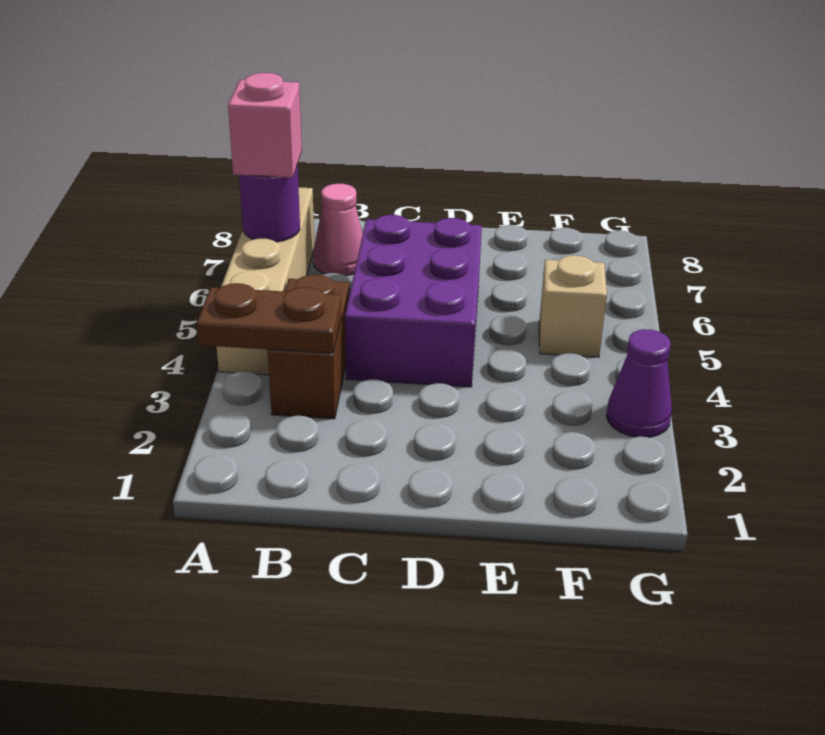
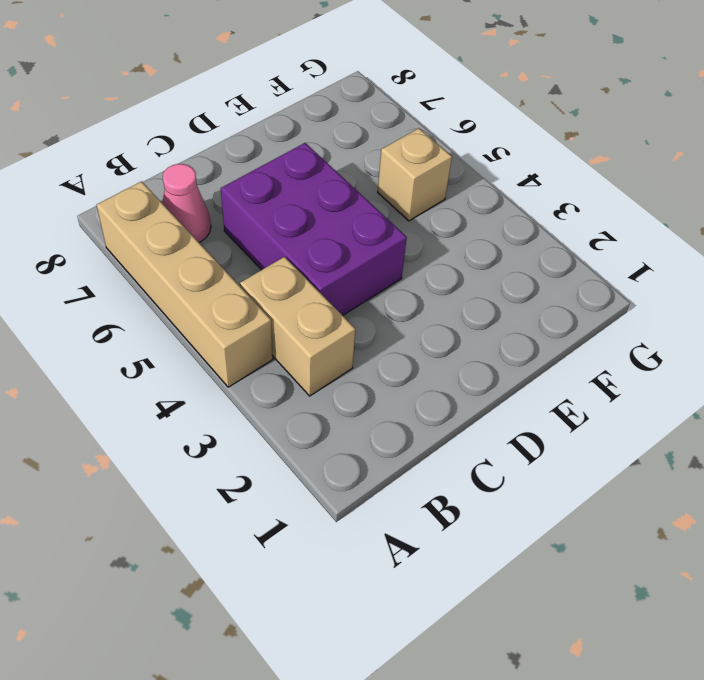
tan brick B3:B4 level 1 -> brown brick B3:B4 level 1
none -> purple cone G3 level 1
none -> brown plate A3:B3 level 2

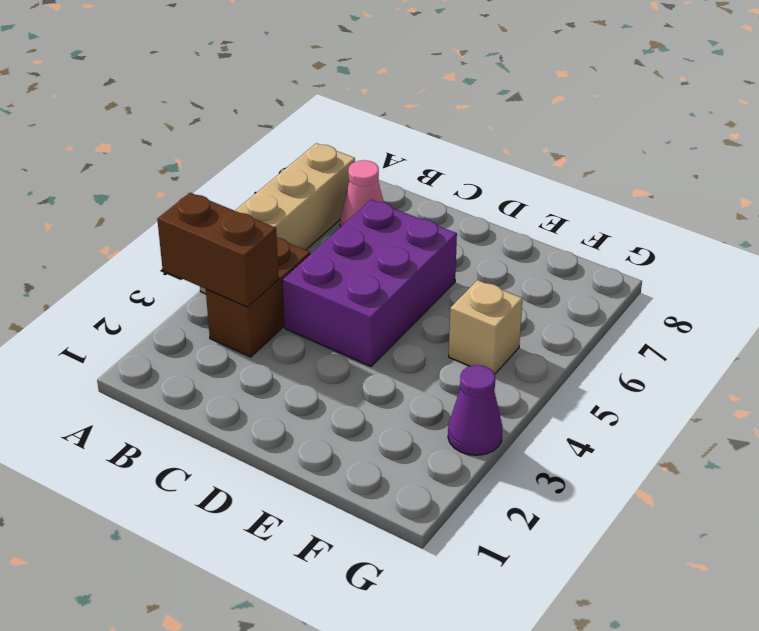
brown brick A3:B3 level 2 -> brown plate A3:B3 level 2
none -> purple round brick A6 level 2
none -> pink brick A6 level 3

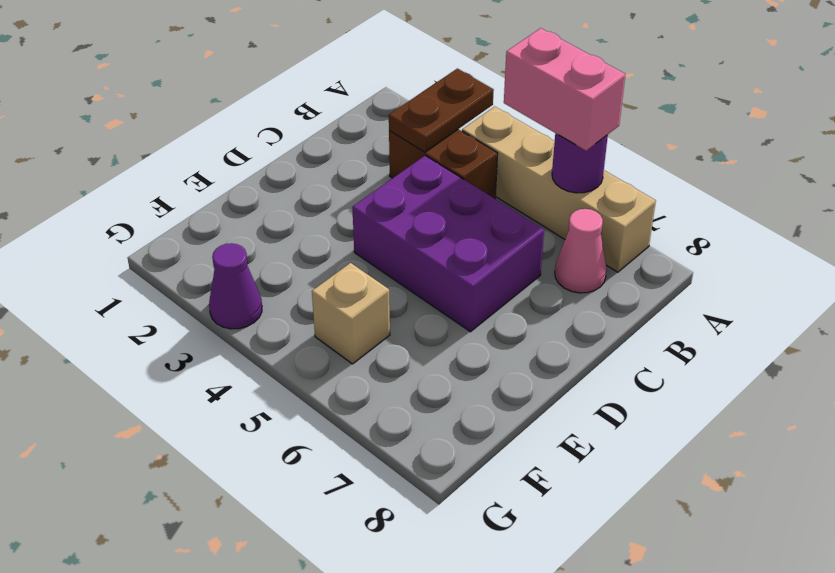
pink brick A5:A6 level 3 -> pink brick A6 level 3

